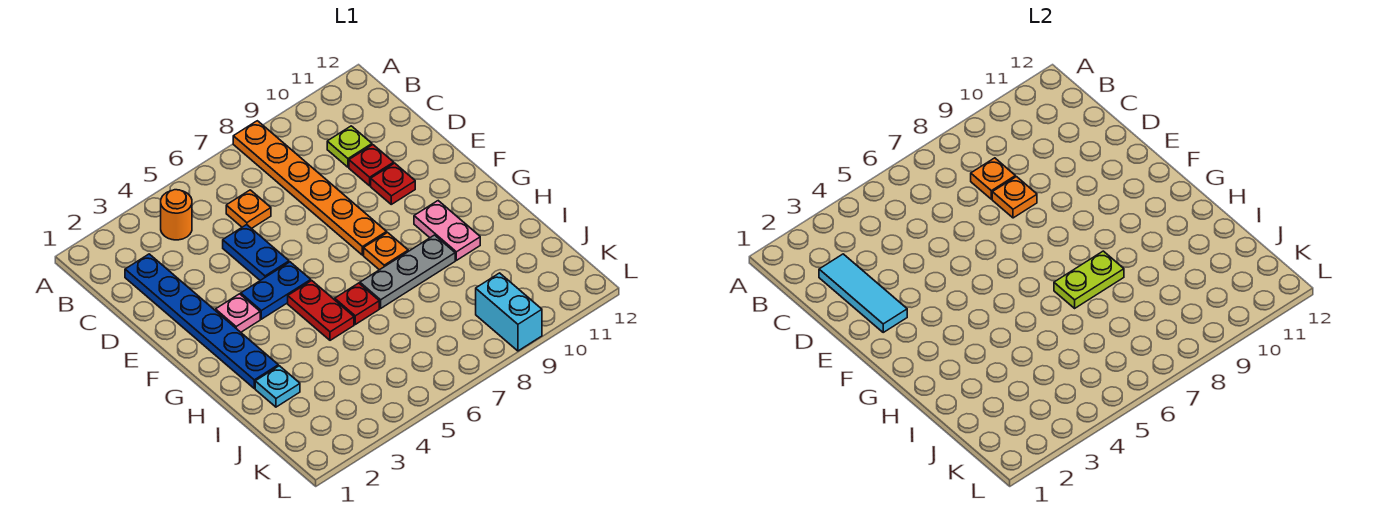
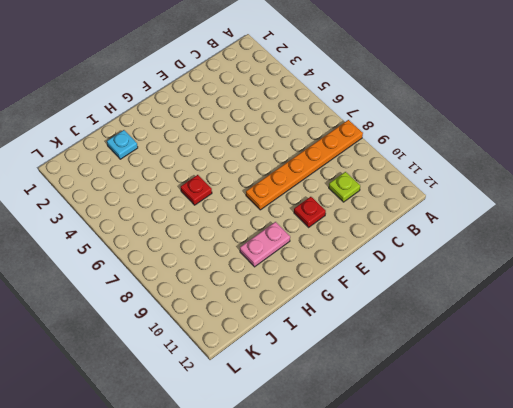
none -> orange round brick B4 level 1
none -> blue plate C2:H2 level 1
none -> orange plate C6 level 1

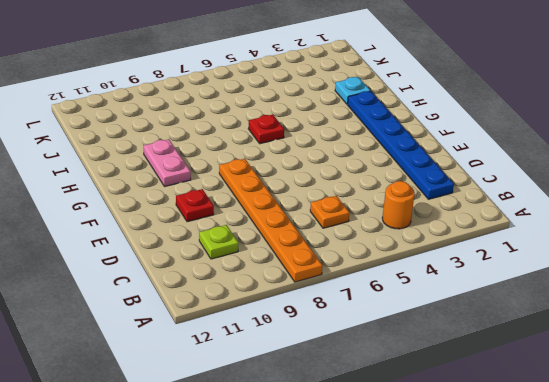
none -> blue plate D5:E5 level 1
none -> red plate D10 level 1
none -> pink plate F3 level 1

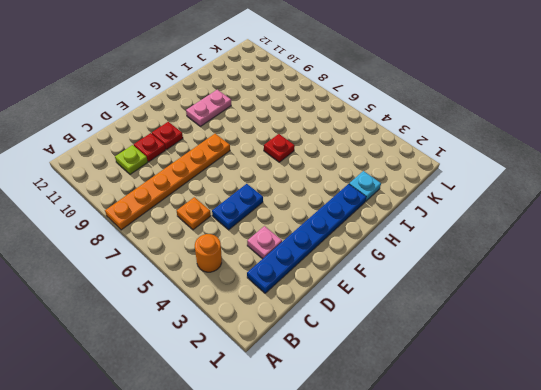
pink plate D3 level 1 -> pink plate F3 level 1
none -> blue plate F4:F5 level 1
none -> red plate G5:H5 level 1
none -> orange plate G8 level 1

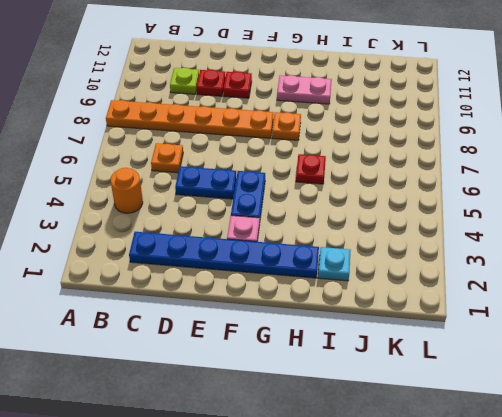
none -> red plate G5:H5 level 1
none -> grey plate H7:H9 level 1
none -> cyan brick K9:L9 level 1

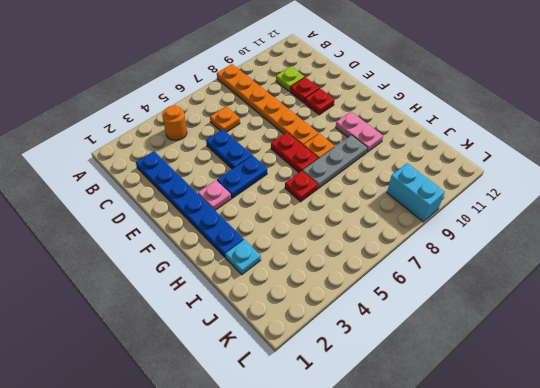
red plate F7:G7 level 1 -> red plate G5:H5 level 1
none -> cyan tile C2:E2 level 2
none -> orange plate C8 level 2
none -> orange plate D8 level 2

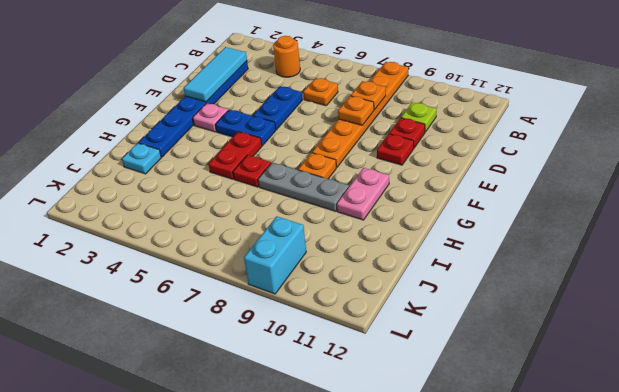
none -> lime plate H7:H8 level 2

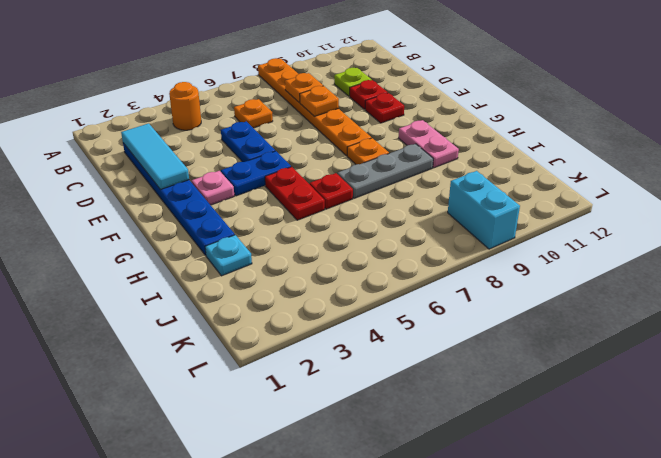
none -> lime plate H7:H8 level 2

